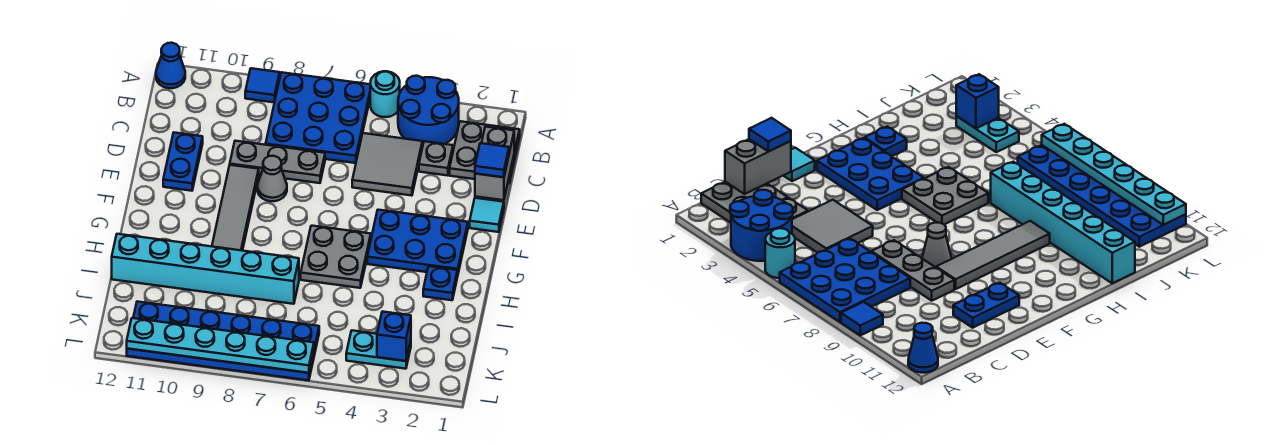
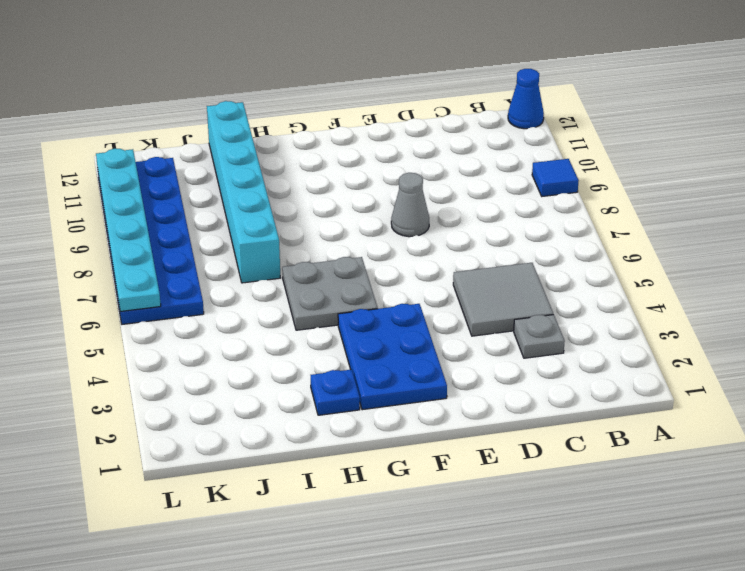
none -> blue round brick A3:B4 level 1
none -> cyan round brick A5 level 1
none -> blue plate A6:C8 level 1

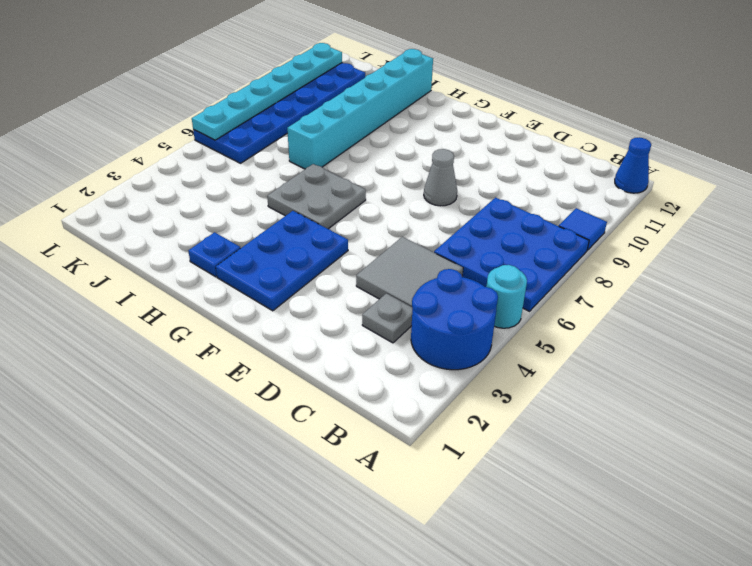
none -> grey plate B1:C2 level 1
none -> grey plate D7:D9 level 1
none -> blue plate D11:E11 level 1

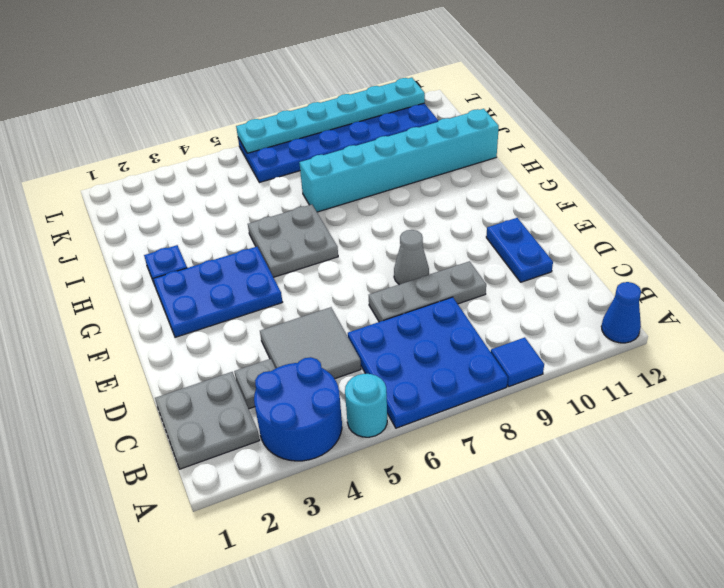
none -> cyan tile E1 level 1
none -> grey tile E9:H9 level 1
none -> cyan plate K3:K4 level 1

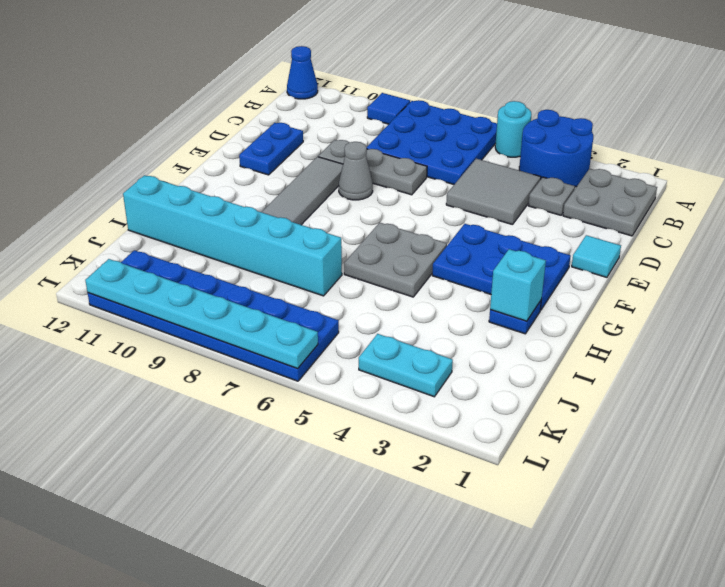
cyan brick H2 level 2 -> none
none -> grey brick C1:D1 level 2
none -> blue brick K3 level 2
none -> blue tile D1 level 3

